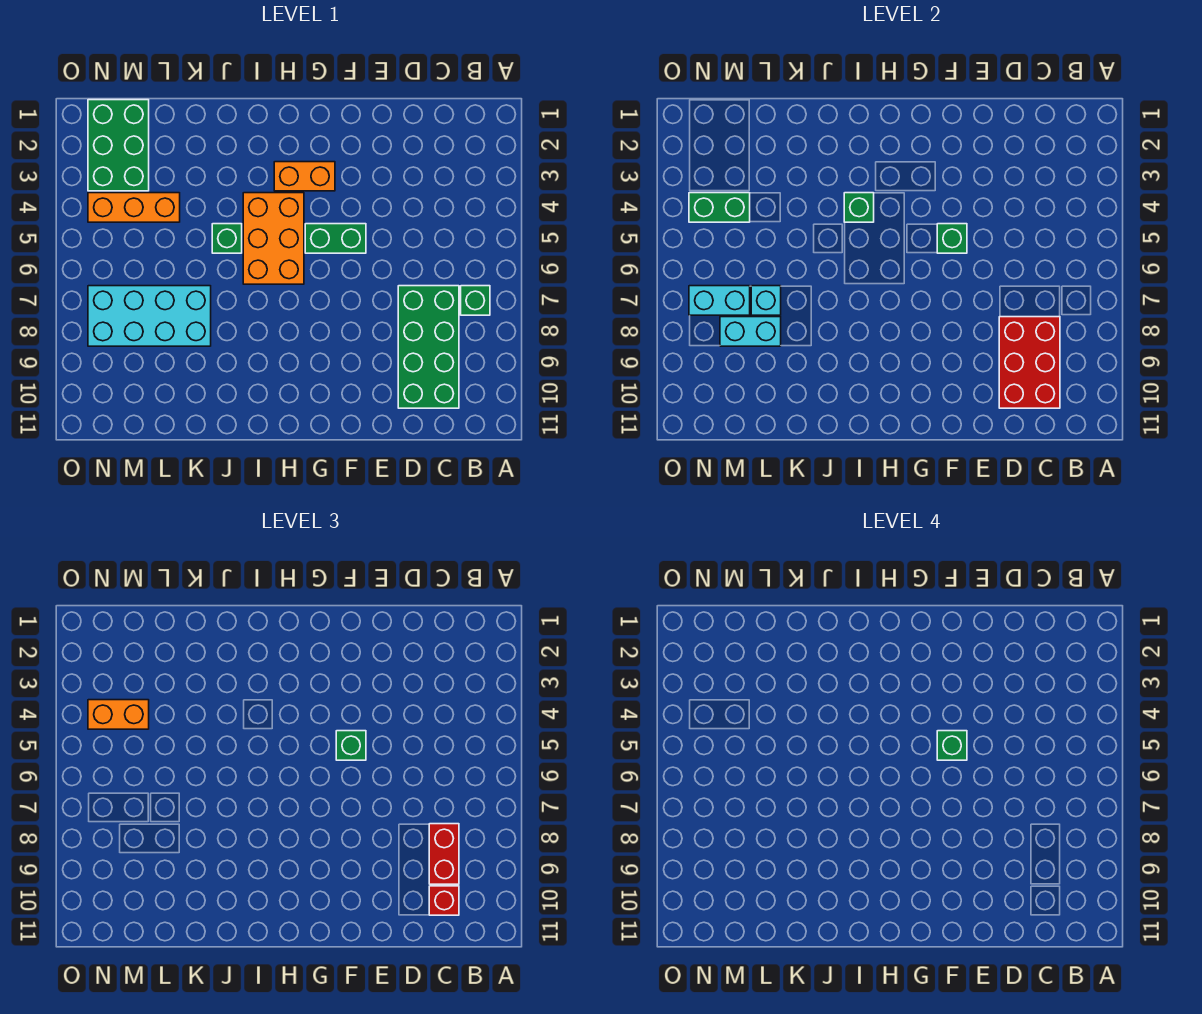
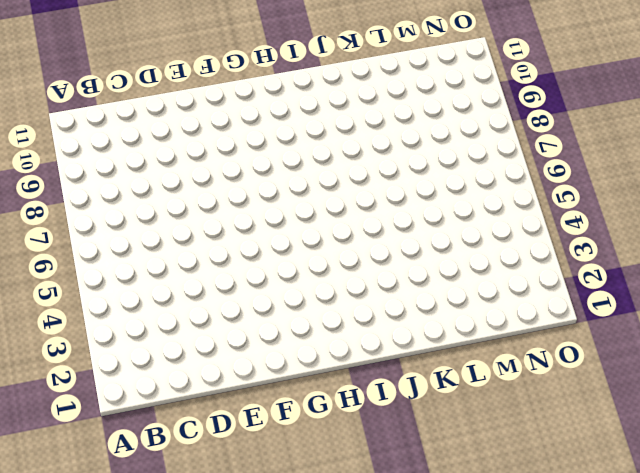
none -> green brick B7 level 1
none -> green brick C7:D10 level 1
none -> green brick F5:G5 level 1

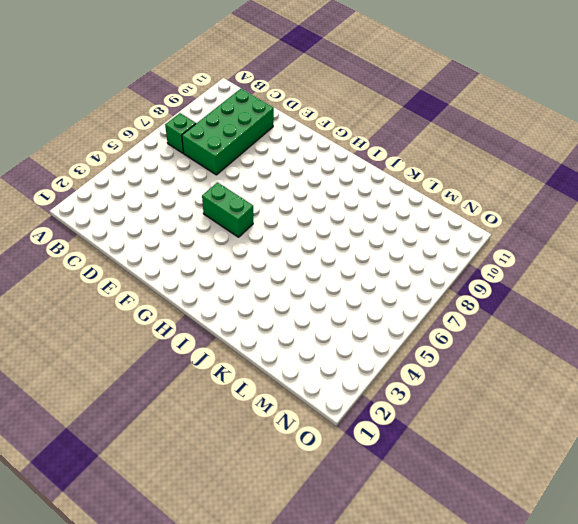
none -> orange brick G3:H3 level 1
none -> orange brick H4:I6 level 1
none -> green brick J5 level 1

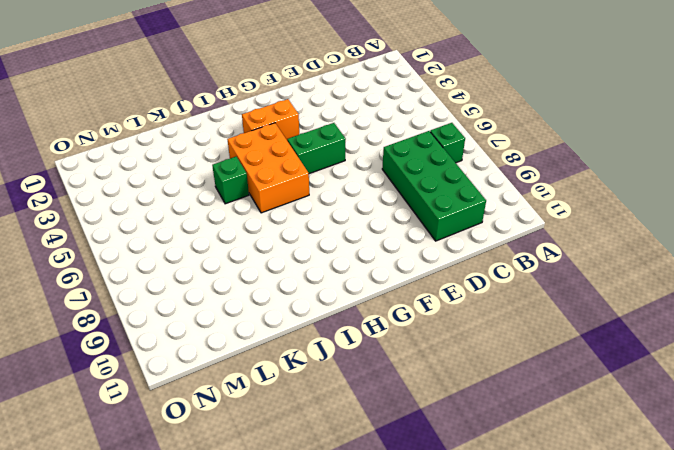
none -> cyan brick K7:N8 level 1
none -> orange brick L4:N4 level 1
none -> green brick M1:N3 level 1

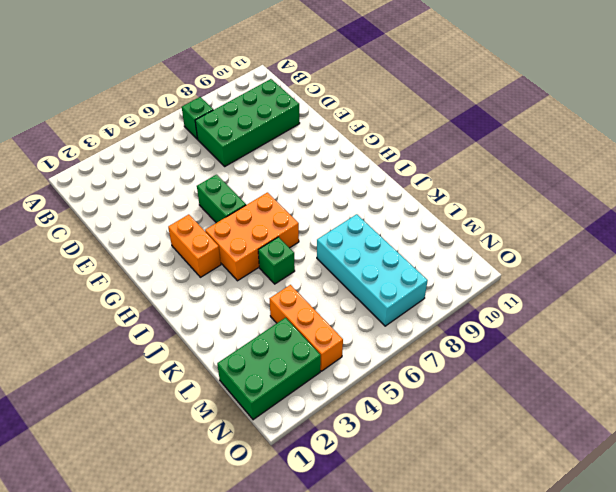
none -> red brick C8:D10 level 2
none -> green brick F5 level 2
none -> green brick I4 level 2

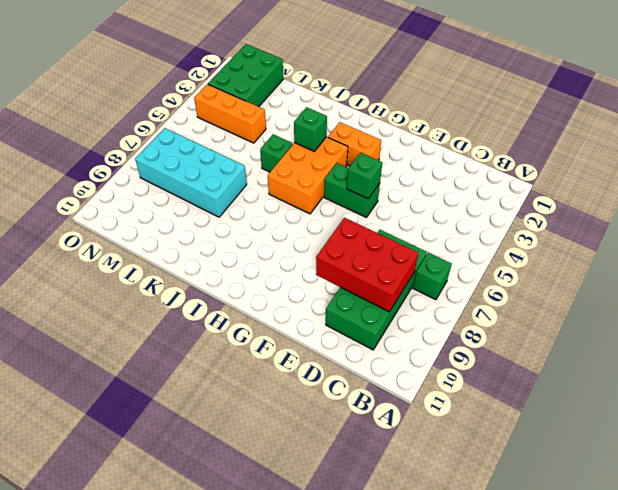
red brick C8:E9 level 2 -> red brick C8:D10 level 2
none -> cyan brick L7 level 2
none -> cyan brick L8:M8 level 2
none -> green brick M4:N4 level 2

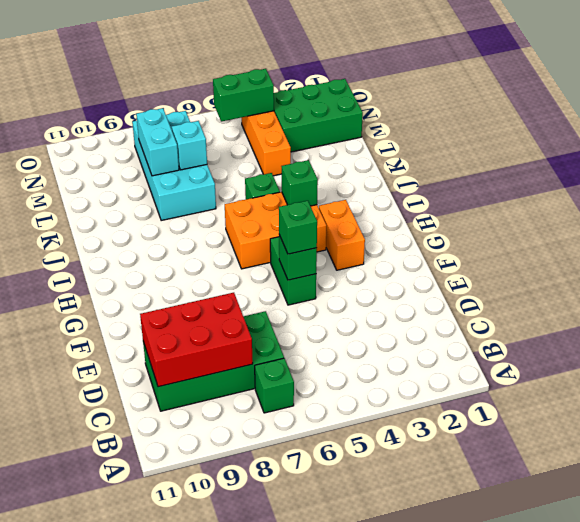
green brick N4:N5 level 2 -> green brick M4:N4 level 2
none -> cyan brick M7:N7 level 2
none -> red brick C8:C9 level 3
none -> red brick C10 level 3

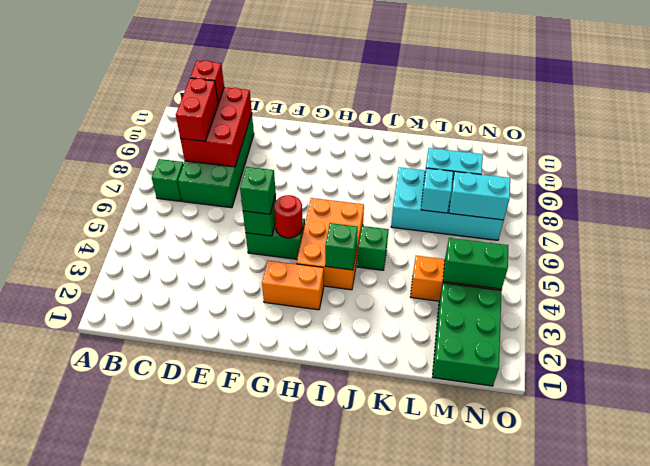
red round brick G5 level 2 -> none
none -> orange brick M4:N4 level 3
none -> green brick F5 level 4

